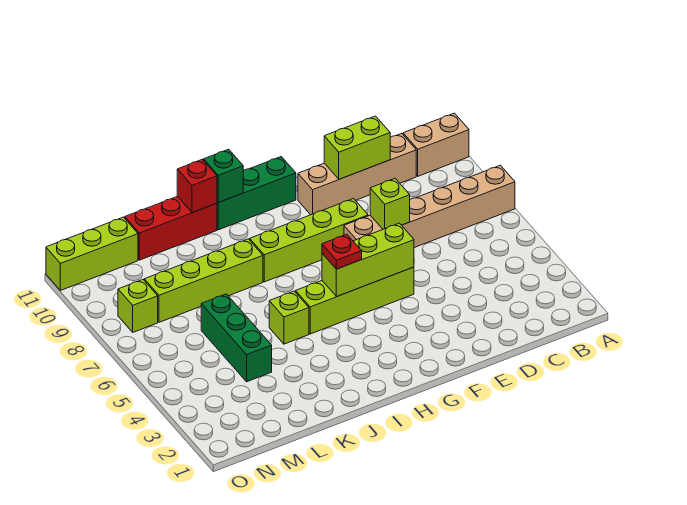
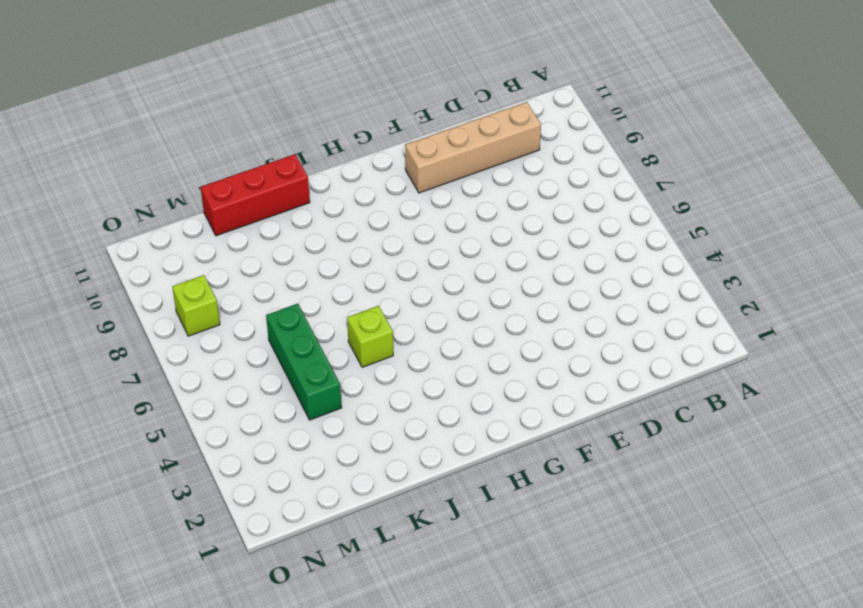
none -> tan brick A7:F7 level 1
none -> tan brick A10:B10 level 1
none -> lime brick F5:I5 level 1

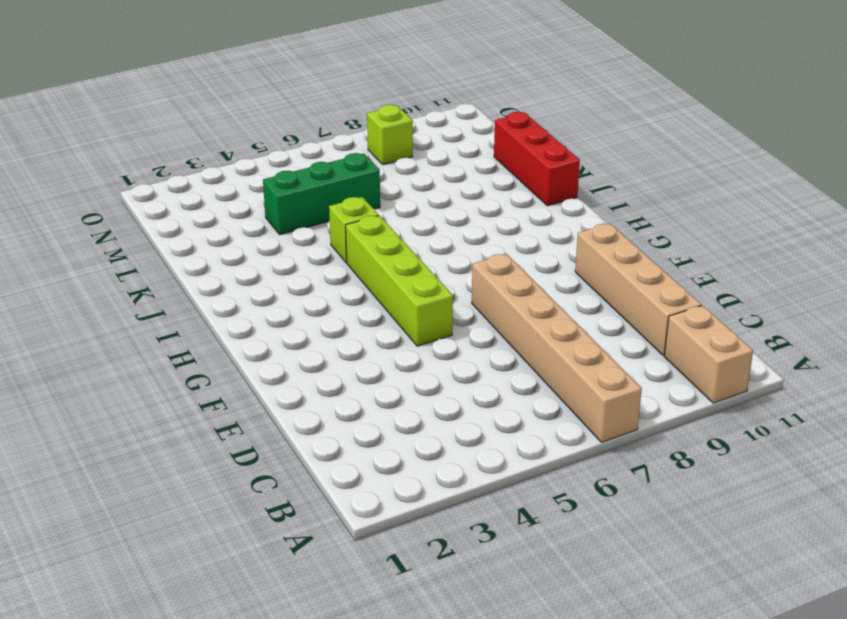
none -> lime brick F8:I8 level 1
none -> green brick G11:I11 level 1
none -> lime brick J8:M8 level 1

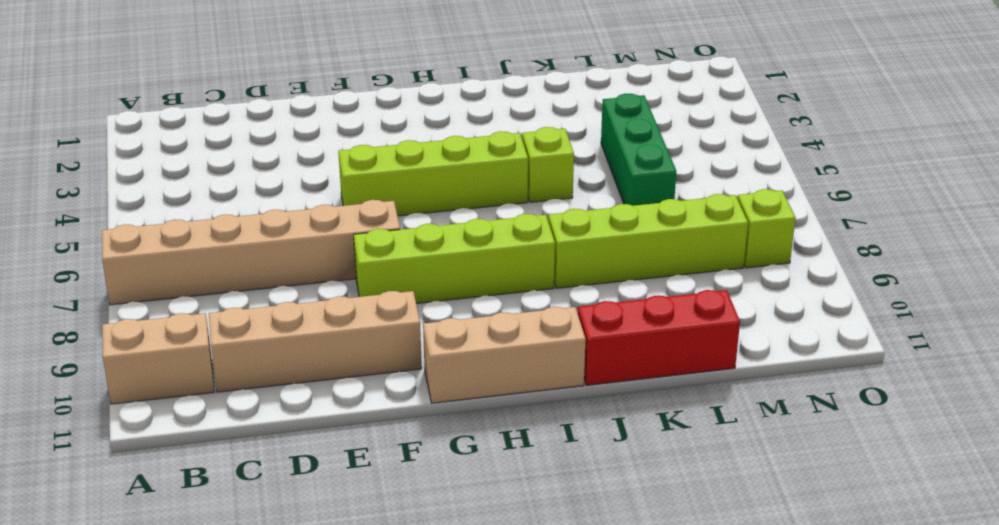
tan brick G11:I11 level 1 -> green brick G11:I11 level 1
none -> lime brick M11:O11 level 1
none -> lime brick D10:E10 level 2
none -> lime brick E7 level 2

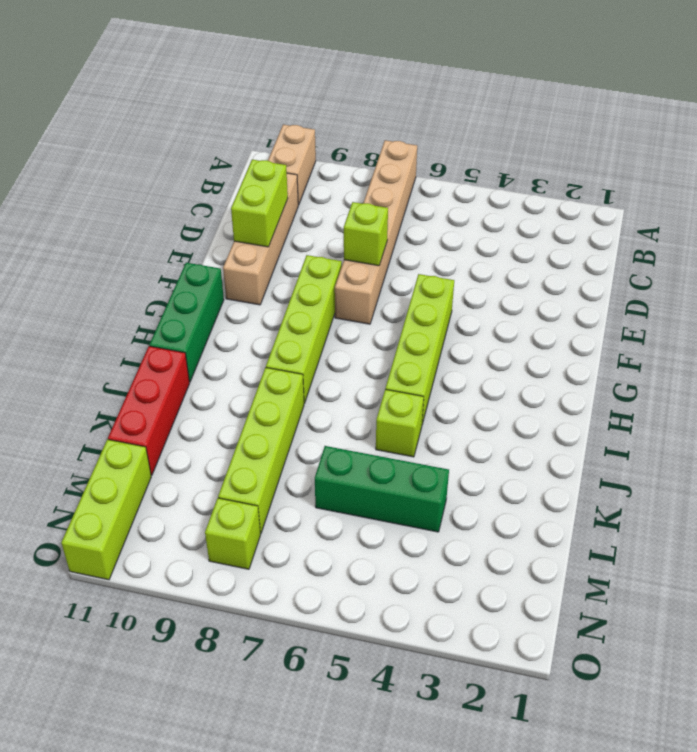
none -> lime brick F5:H5 level 2
none -> green brick I11 level 2
none -> red brick J11 level 2

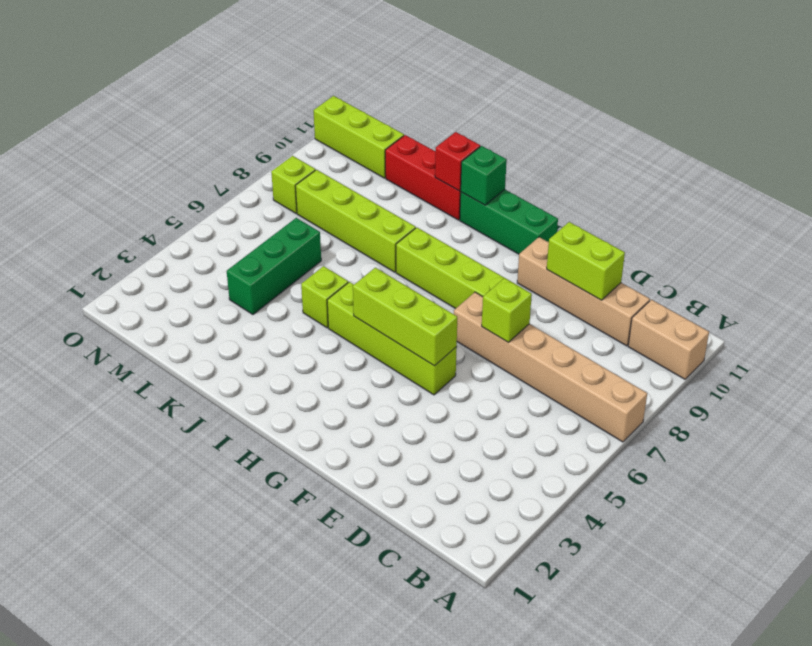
none -> red plate H5 level 3

